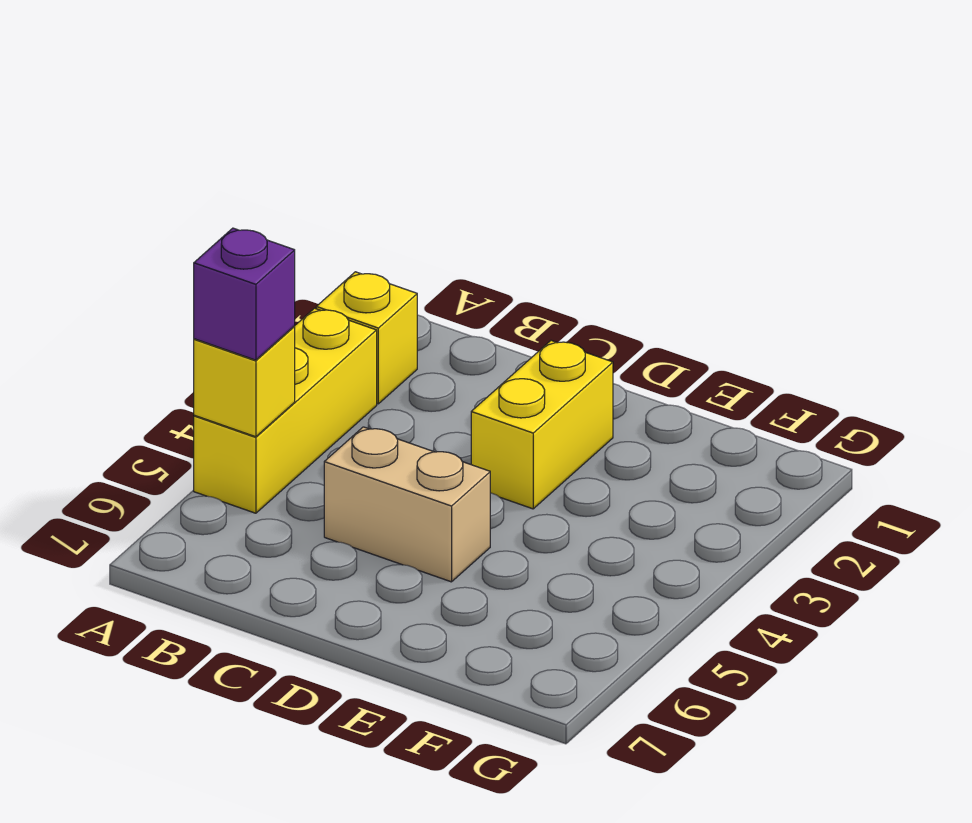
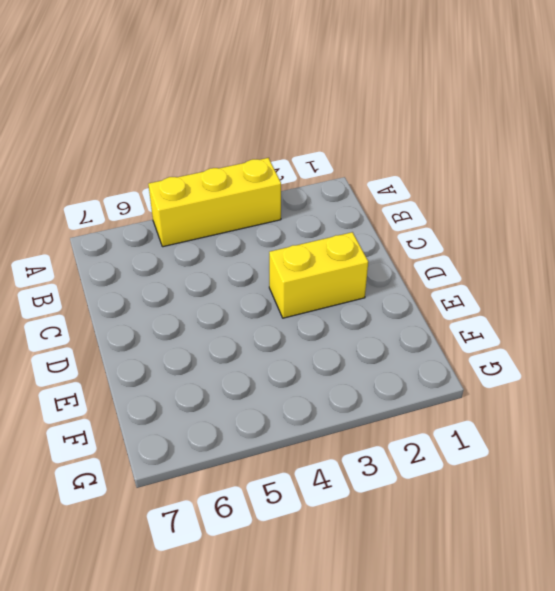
none -> yellow brick A2 level 1
none -> tan brick C5:D5 level 1

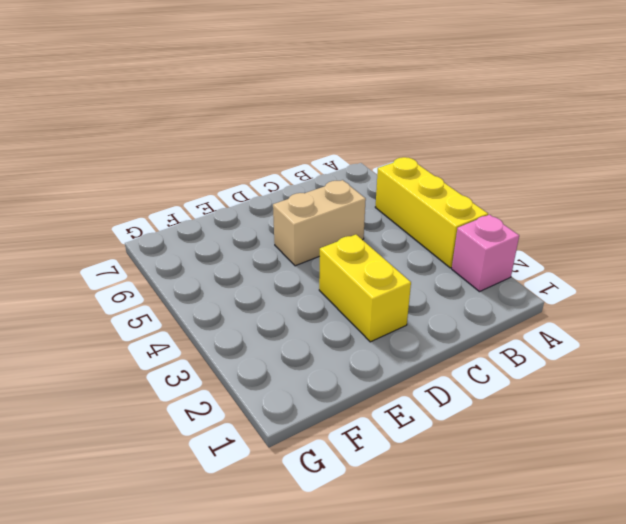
pink brick A2 level 1 -> yellow brick A2 level 1
none -> yellow brick A5 level 2
none -> purple brick A5 level 3

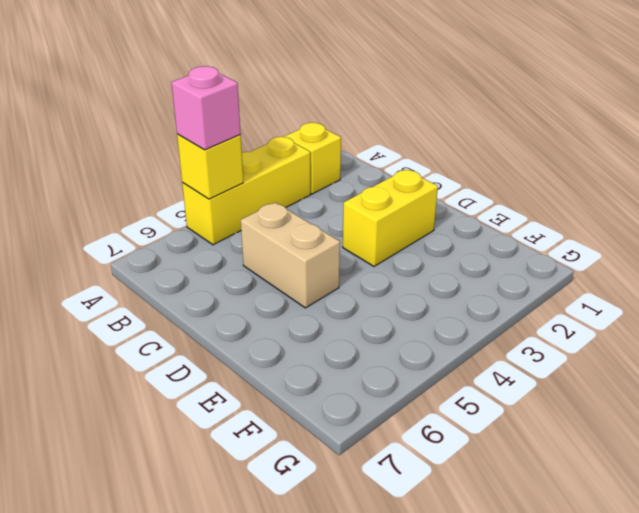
pink brick A5 level 3 -> purple brick A5 level 3

